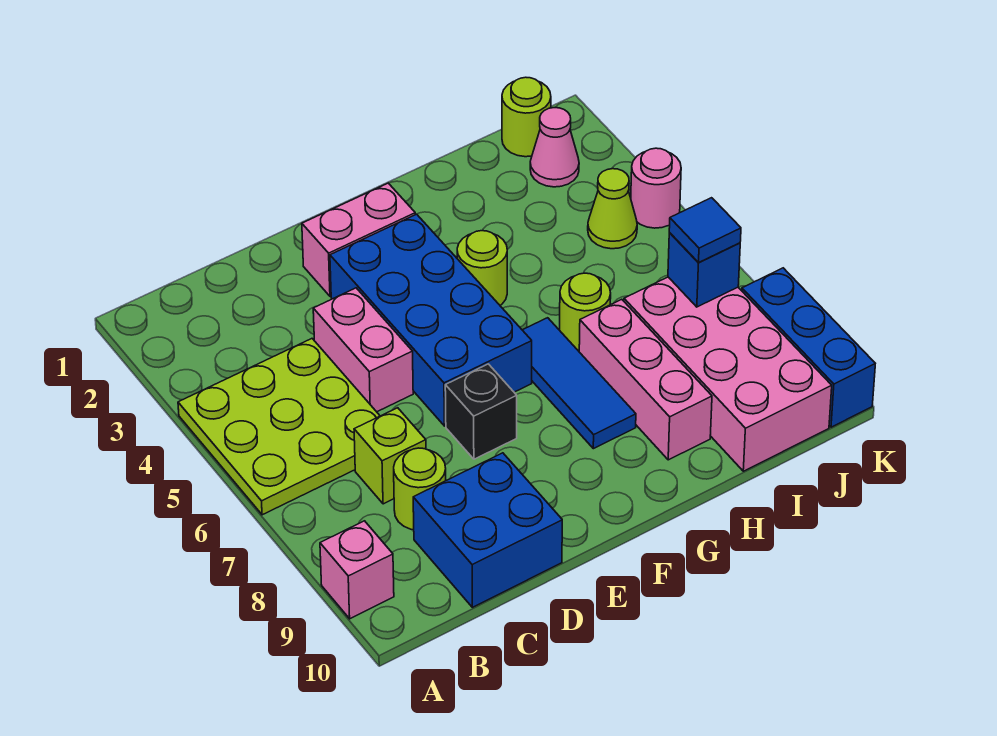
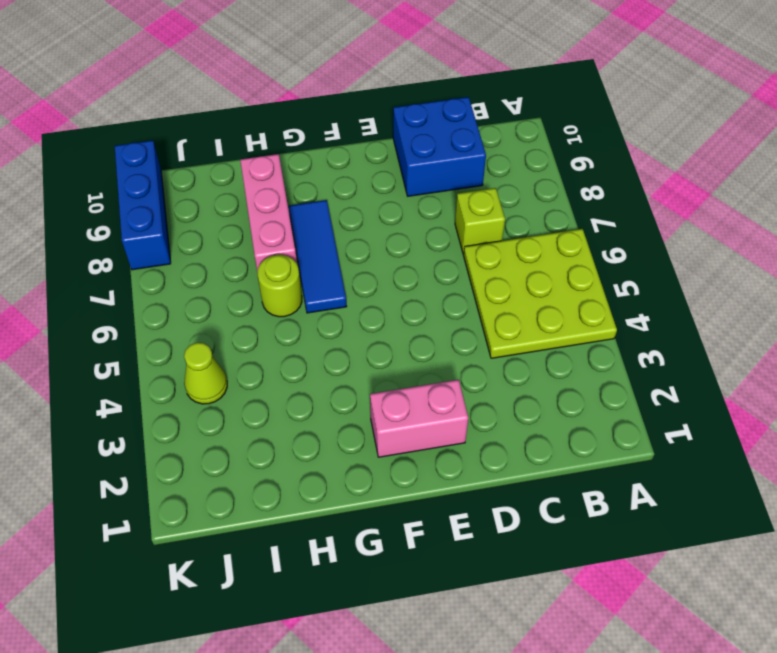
none -> pink brick A9 level 1
none -> lime round brick C8 level 1
none -> pink brick D4:D5 level 1

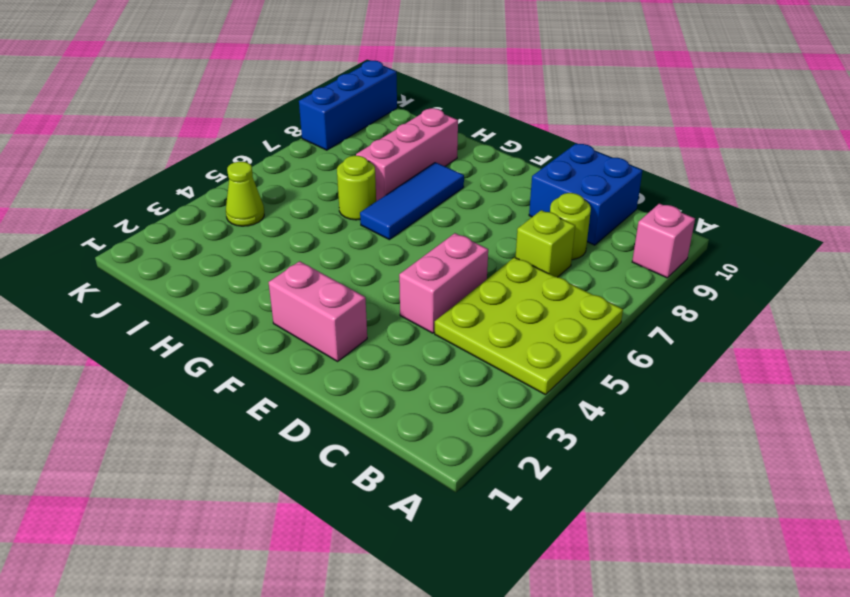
none -> blue brick E3:F6 level 1
none -> black brick E7 level 1
none -> lime round brick G4 level 1

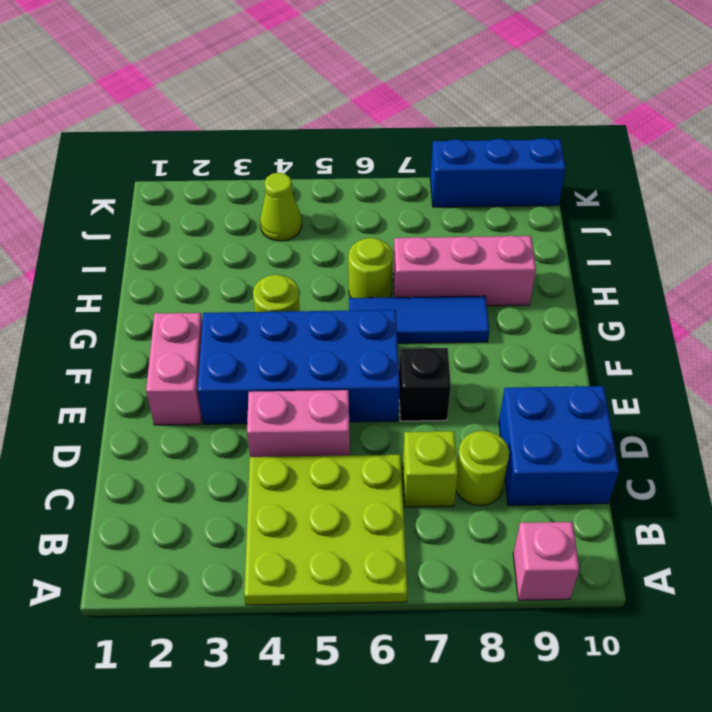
none -> pink brick I7:J10 level 1
none -> lime round brick J1 level 1
none -> pink cone J2 level 1

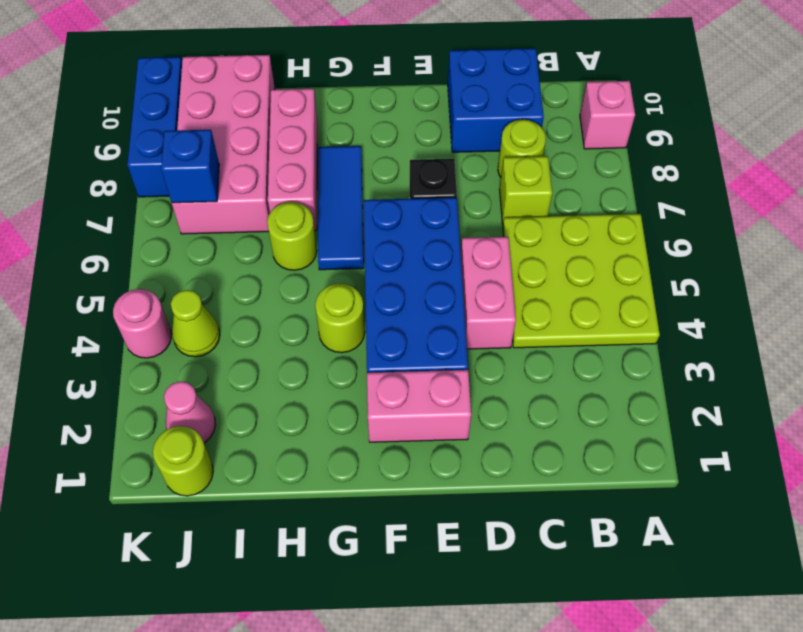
none -> blue tile J7 level 3

